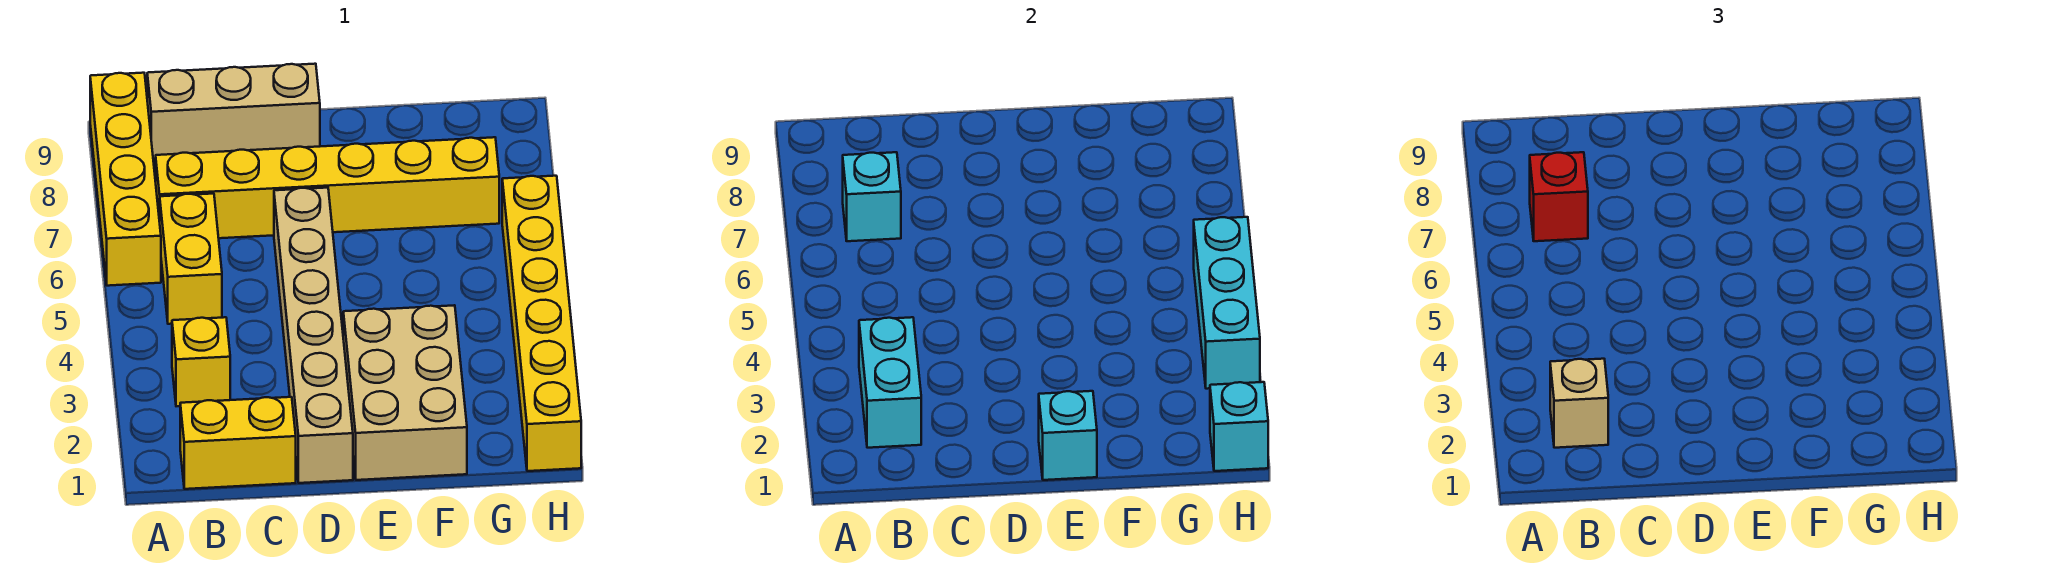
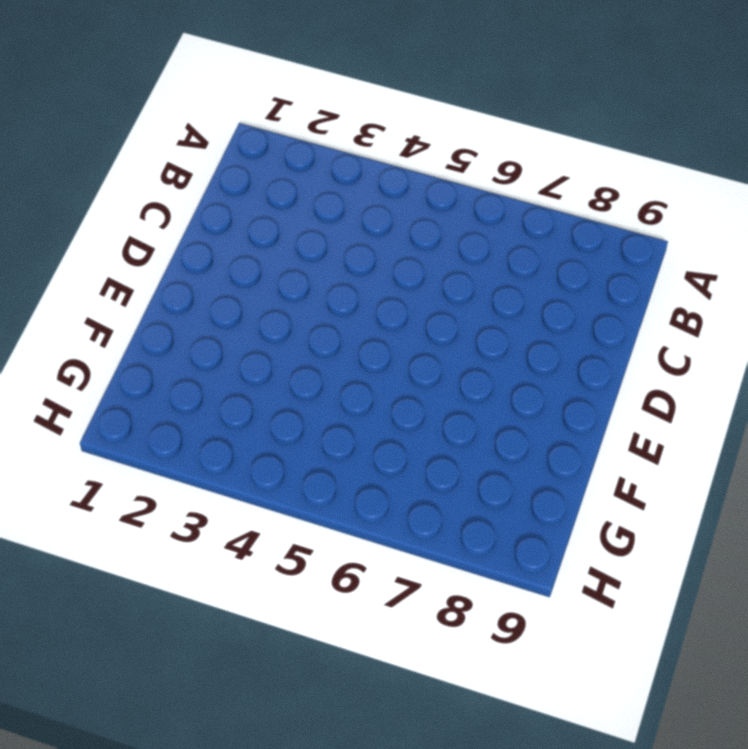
none -> yellow brick A6:A9 level 1
none -> yellow brick B1:C1 level 1
none -> yellow brick B3 level 1

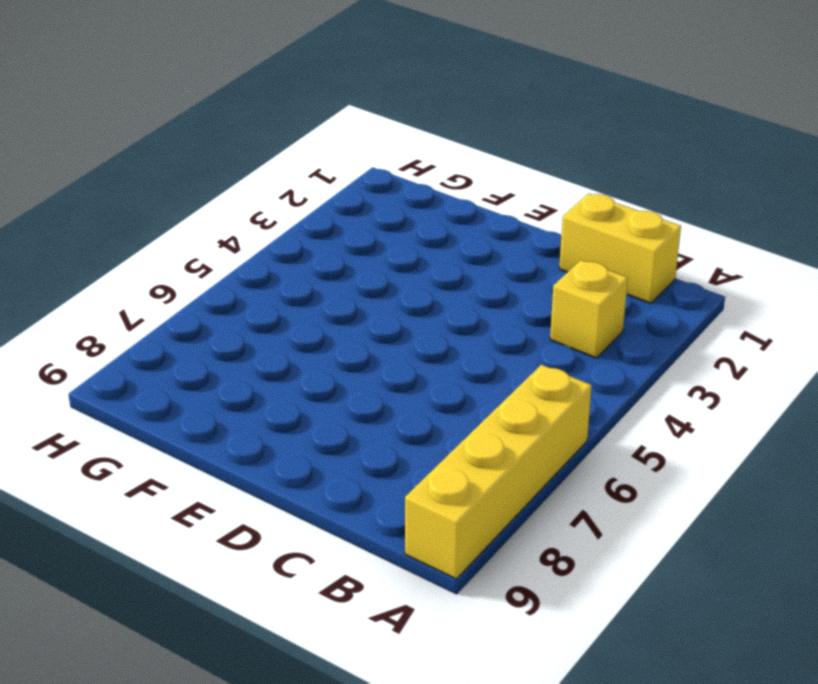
none -> yellow brick B5:B6 level 1
none -> yellow brick B7:G7 level 1
none -> tan brick B9:D9 level 1

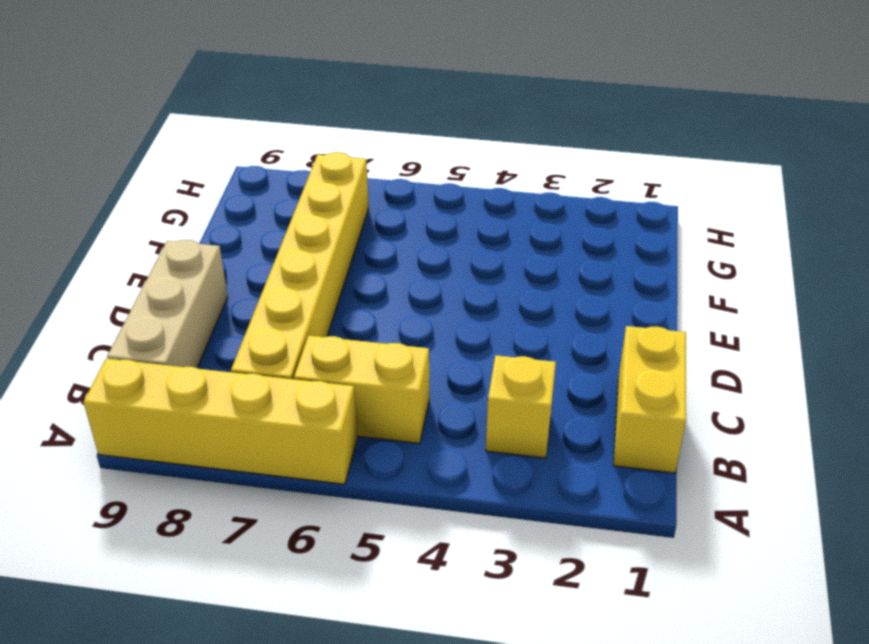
none -> tan brick D1:D6 level 1
none -> tan brick E1:F3 level 1
none -> yellow brick H1:H6 level 1

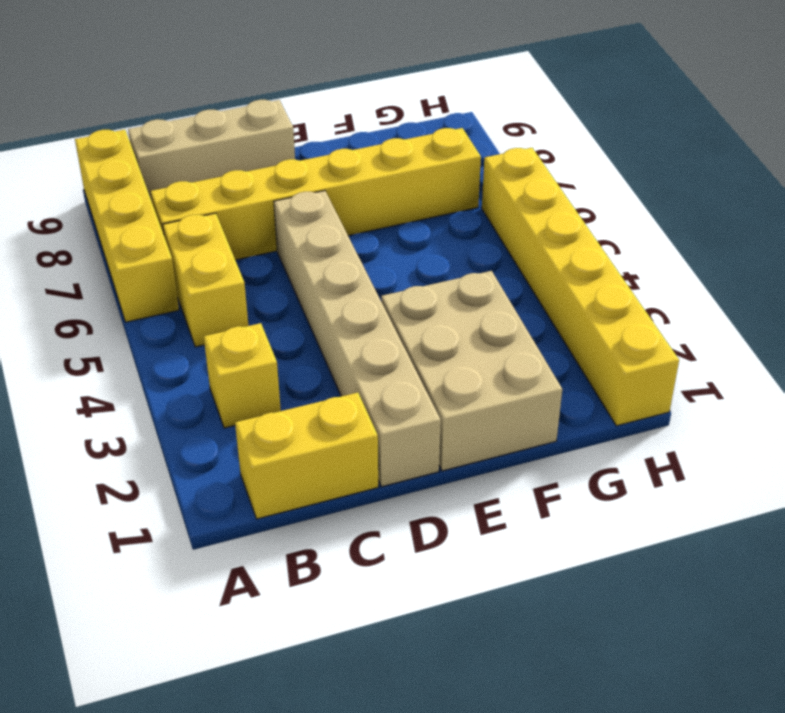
none -> cyan brick B2:B3 level 2
none -> cyan brick B7 level 2
none -> cyan brick E1 level 2

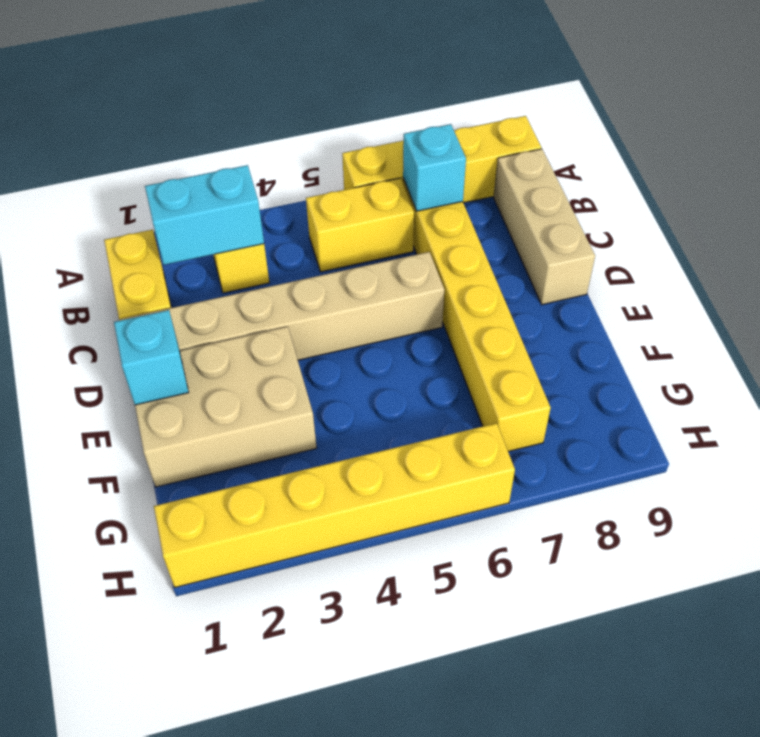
none -> cyan brick H1 level 2
none -> cyan brick H3:H5 level 2
none -> tan brick B2 level 3

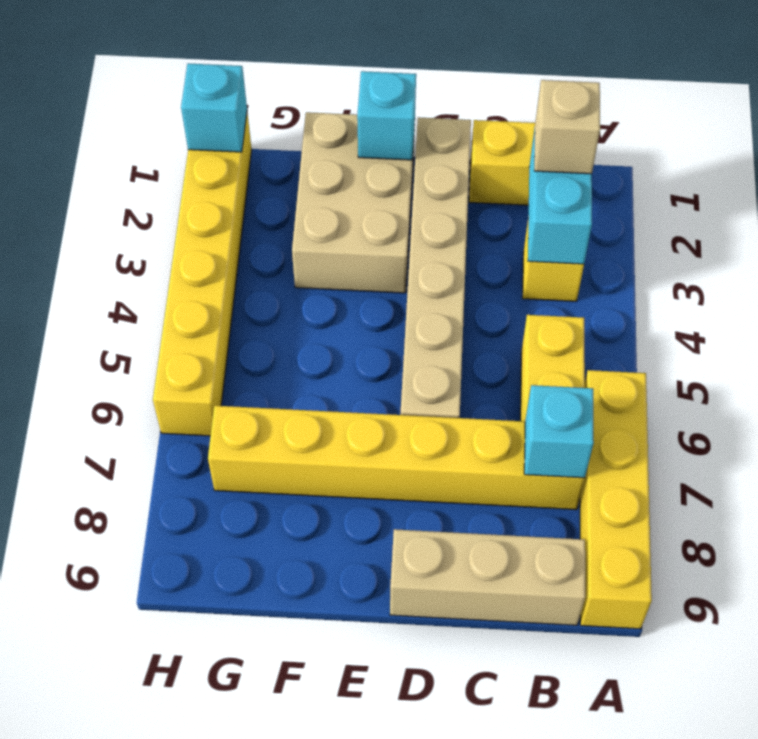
none -> cyan brick H3:H5 level 2
none -> red brick B7 level 3

